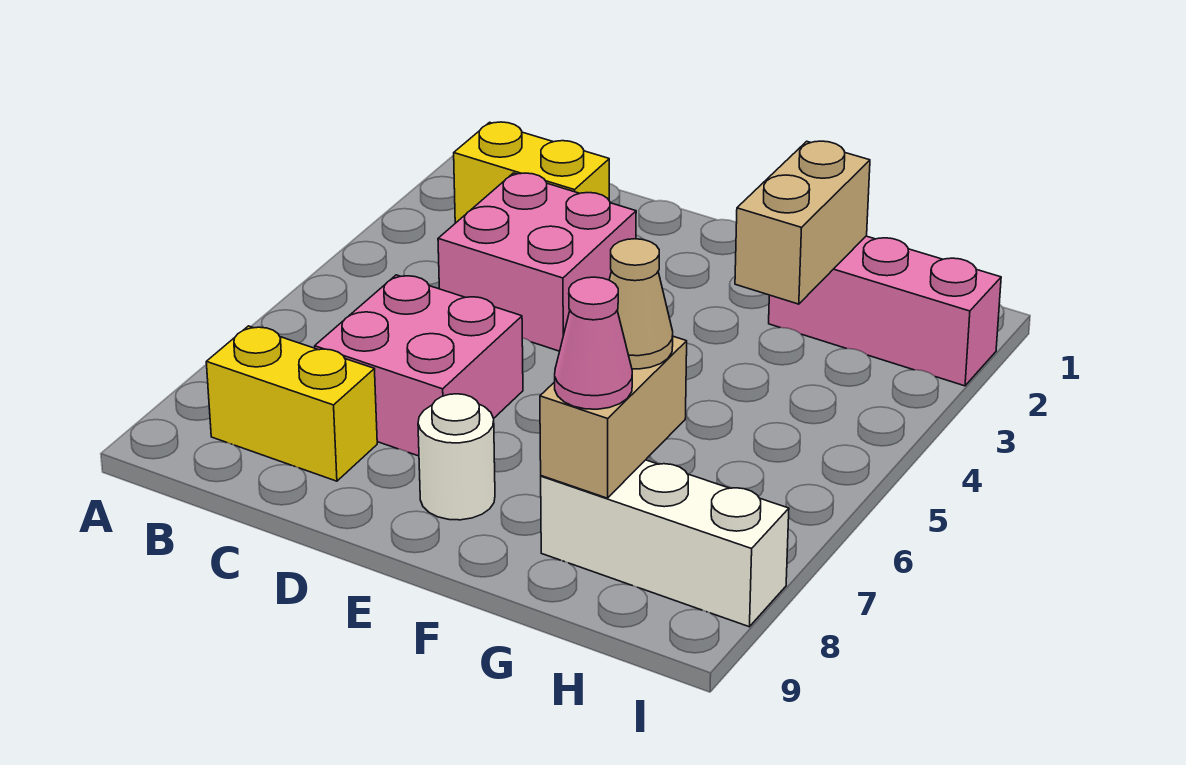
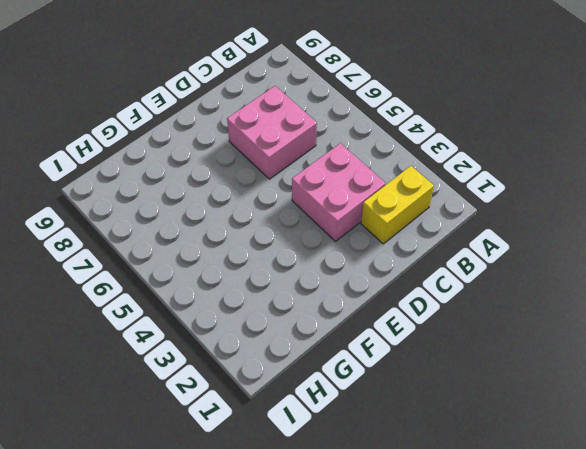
none -> yellow brick B8:C8 level 1
none -> white round brick E8 level 1

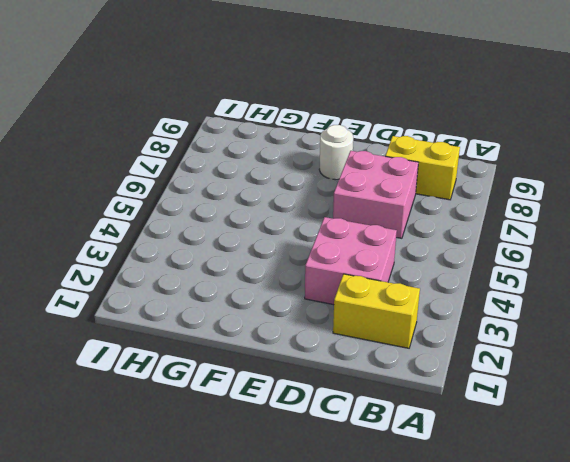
none -> pink brick G2:I2 level 1
none -> white brick G8:I8 level 1

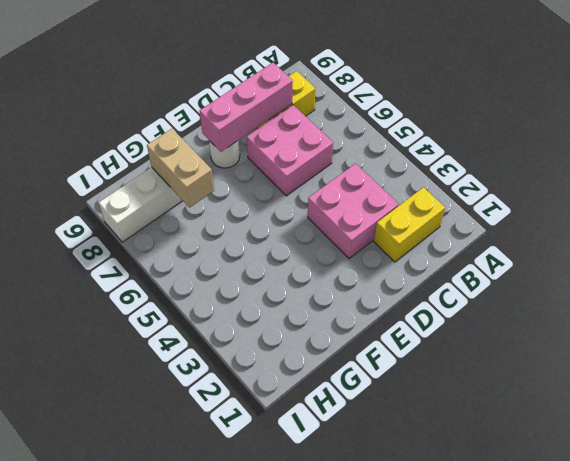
pink brick C8:E8 level 2 -> pink brick G2:I2 level 1
none -> tan brick G2:G3 level 2
none -> tan cone G7 level 3

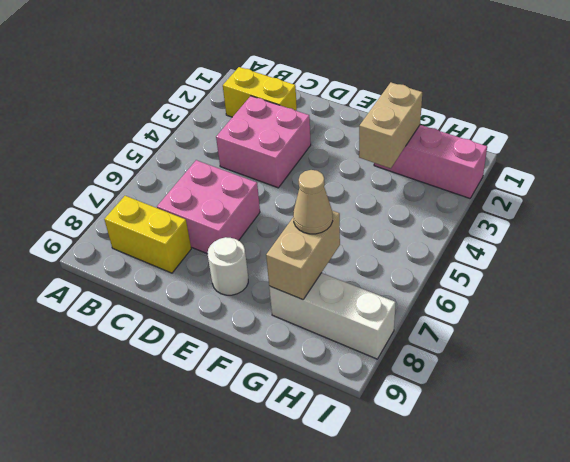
none -> pink cone G8 level 3

